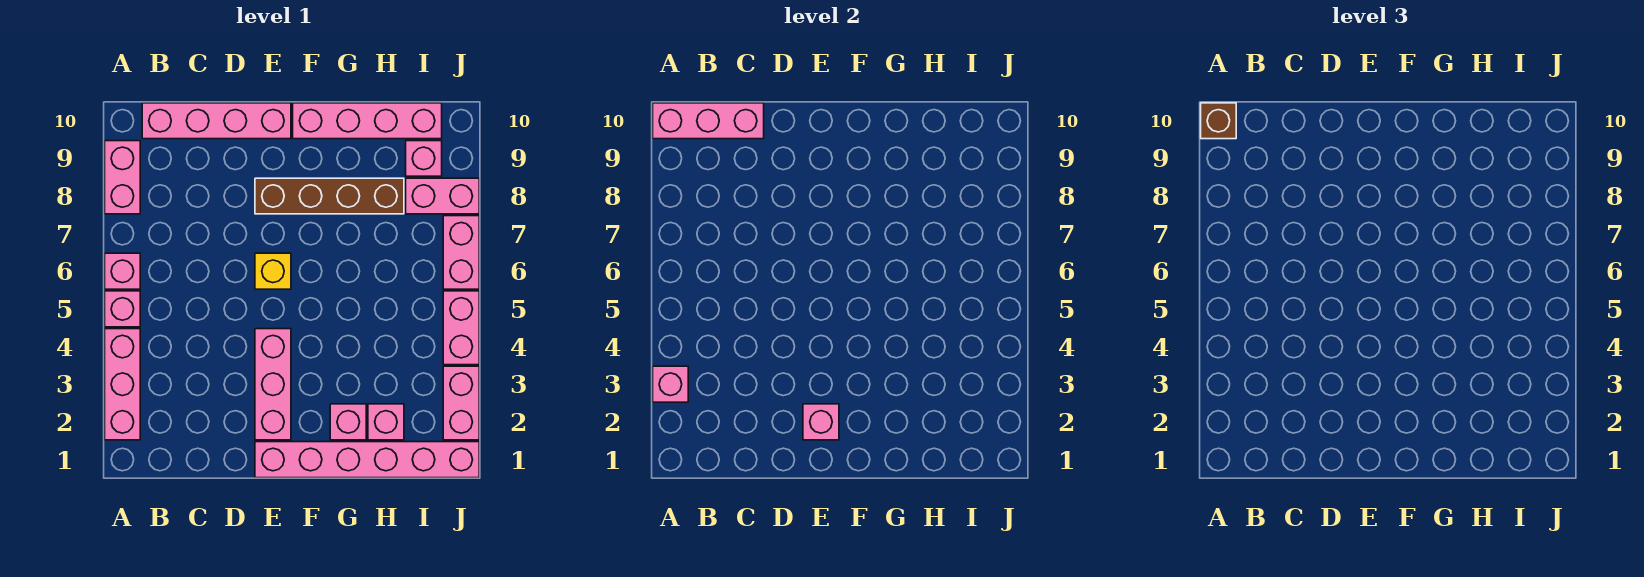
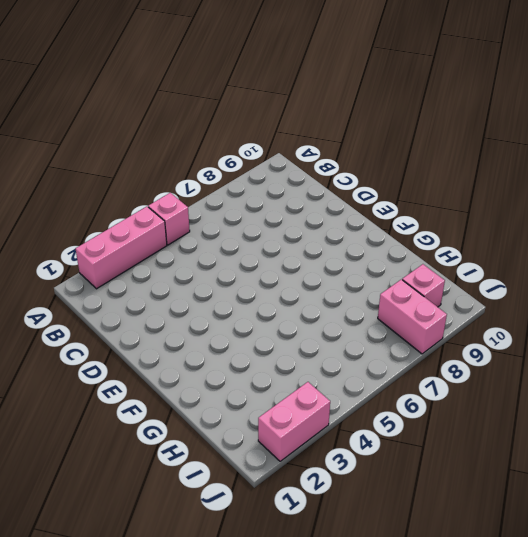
none -> pink brick A6 level 1
none -> pink brick A8:A9 level 1
none -> pink brick B10:E10 level 1

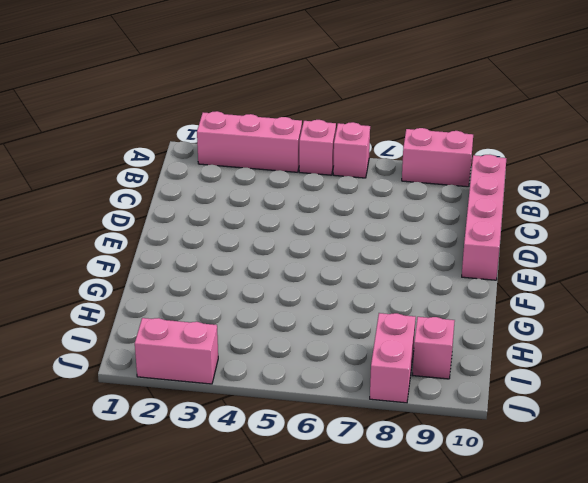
none -> pink brick E1:J1 level 1
none -> pink brick E2:E4 level 1
none -> yellow brick E6 level 1

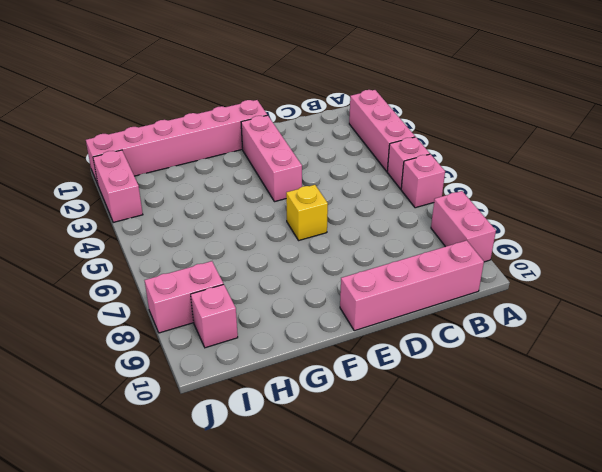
none -> brown brick E8:H8 level 1
none -> pink brick F10:I10 level 1
none -> pink brick G2 level 1

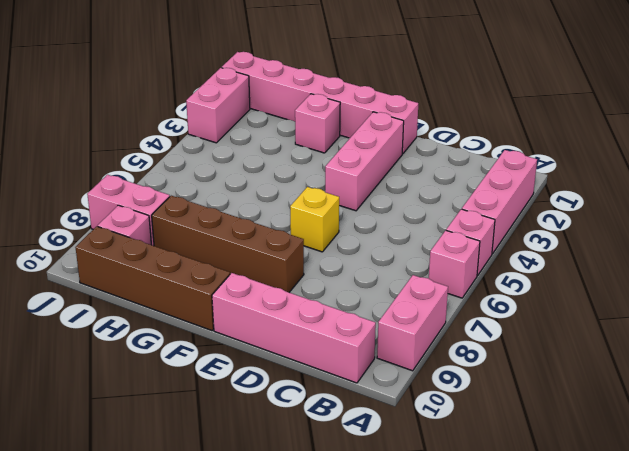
brown brick F10:I10 level 1 -> pink brick F10:I10 level 1
none -> pink brick H2 level 1
none -> pink brick J4:J5 level 1
none -> pink brick J6:J7 level 1

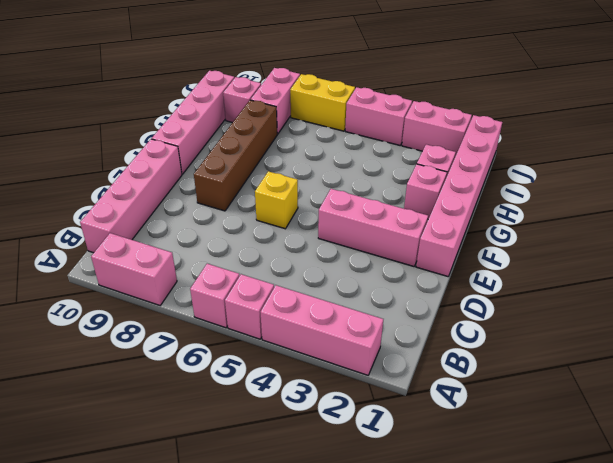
yellow brick J6:J7 level 1 -> pink brick J6:J7 level 1
none -> pink brick A3 level 2
none -> pink brick A10:C10 level 2
none -> pink brick E2 level 2

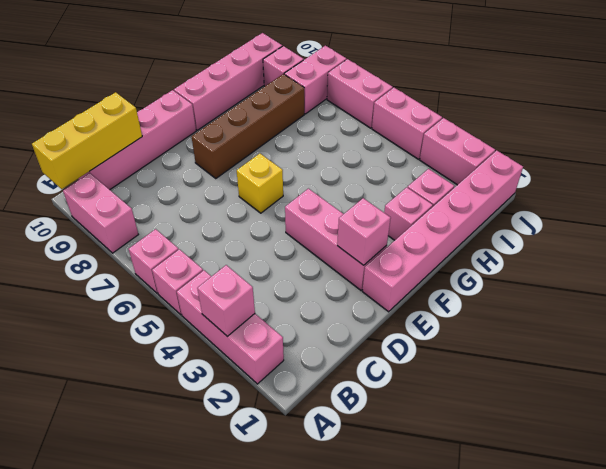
yellow brick A10:C10 level 2 -> pink brick A10:C10 level 2
none -> brown brick A10 level 3

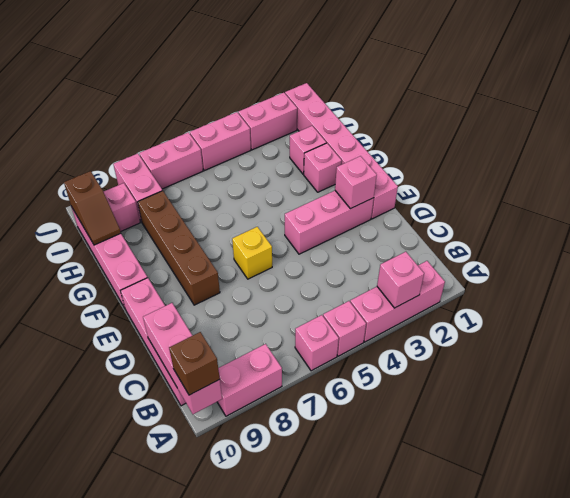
brown slope H10:I10 level 2 top I -> none

